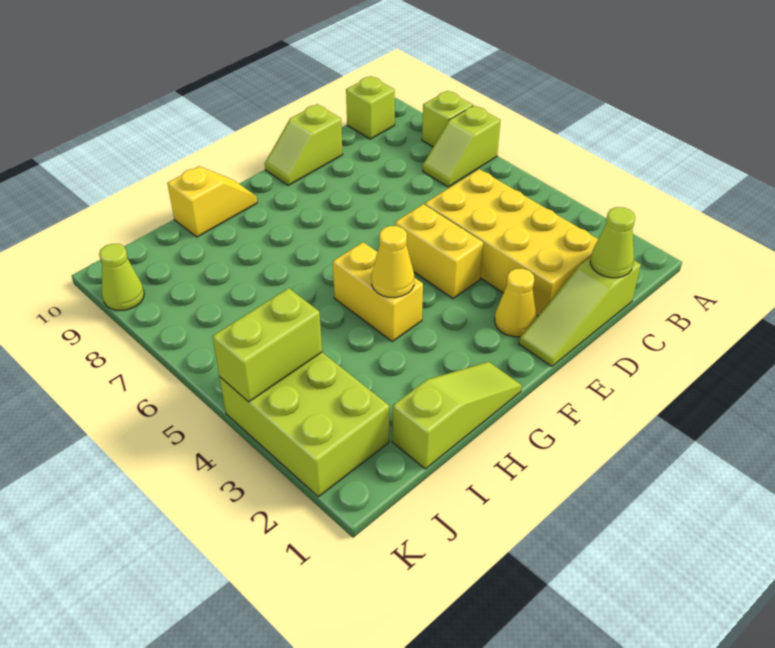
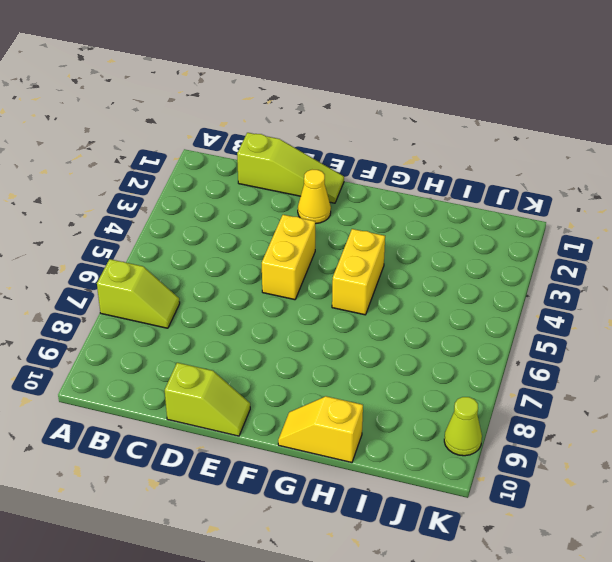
none -> lime brick A8 level 1
none -> lime brick B10 level 1
none -> yellow brick C2:D5 level 1

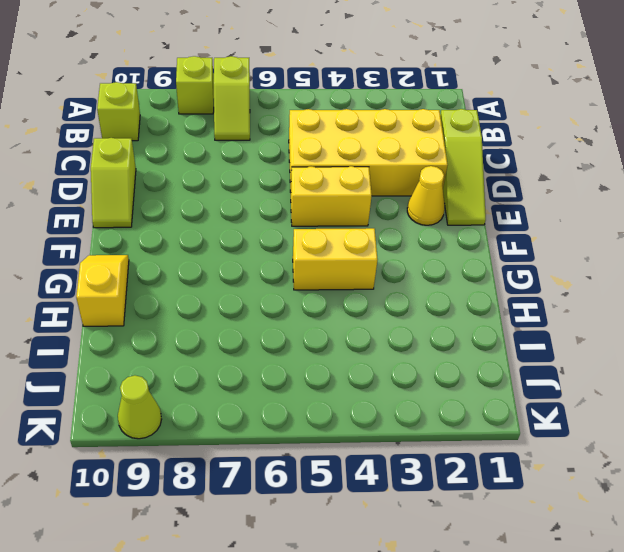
none -> lime slope G1:I1 level 1 top I
none -> lime brick J2:K4 level 1
none -> lime cone C1 level 2

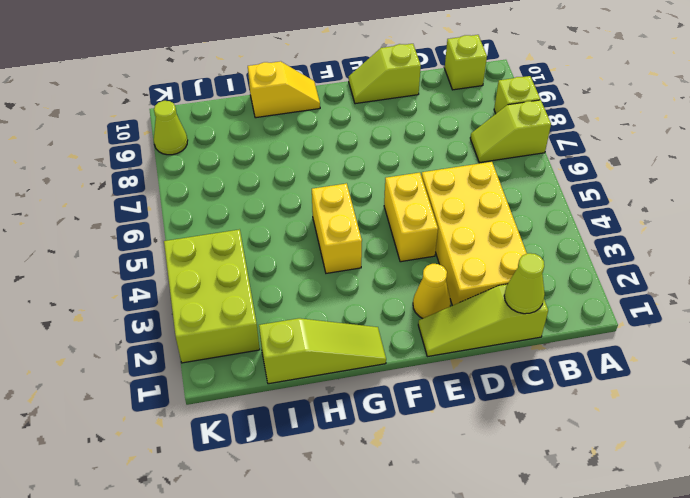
none -> yellow cone G4 level 2
none -> lime brick J4:K4 level 2

